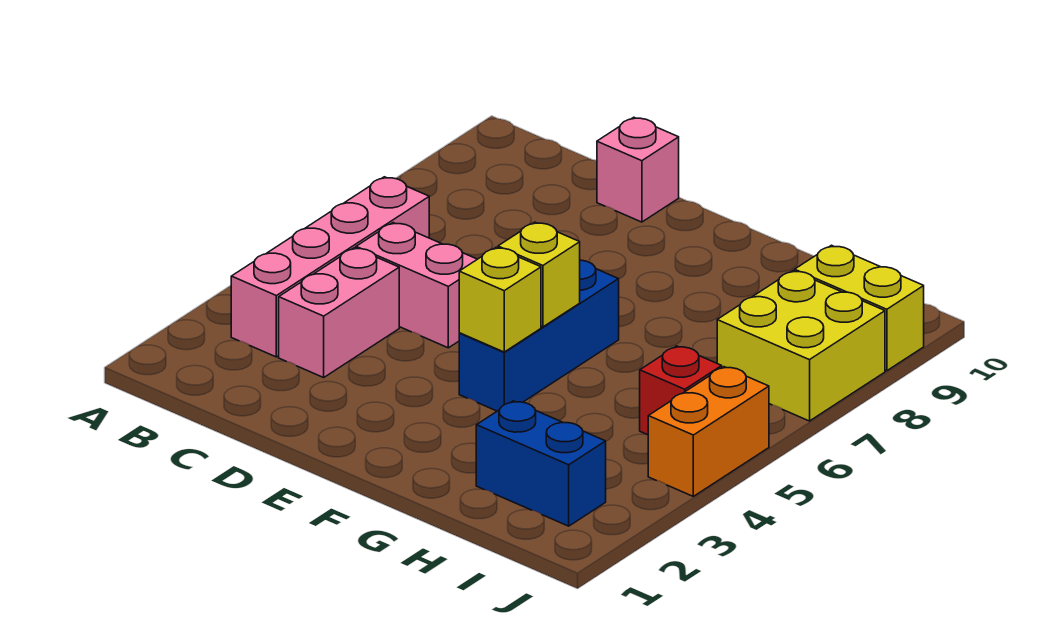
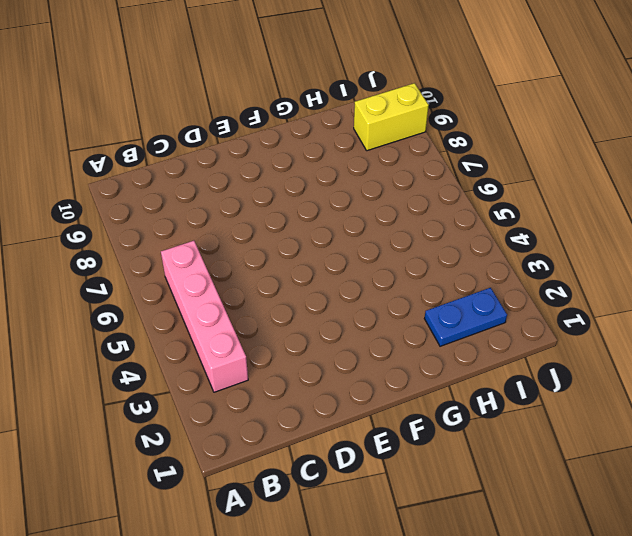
blue plate H2:I2 level 1 -> blue brick H2:I2 level 1
none -> pink brick C3:C4 level 1
none -> pink brick C5:D5 level 1
none -> pink brick D10 level 1

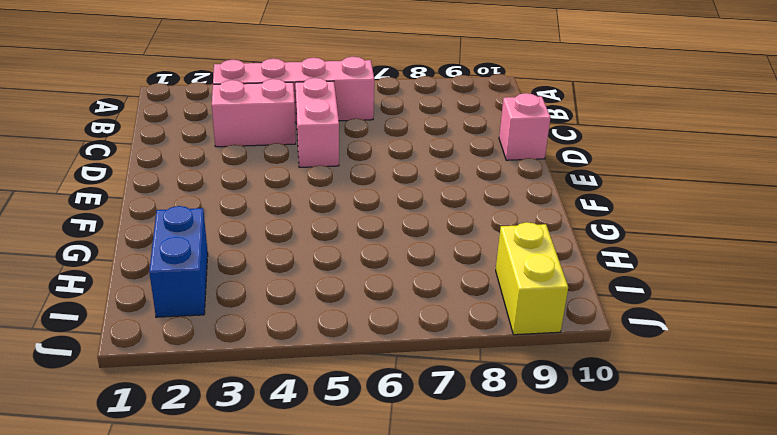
none -> blue brick F4:F6 level 1
none -> red brick I5 level 1
none -> yellow brick I7:J8 level 1

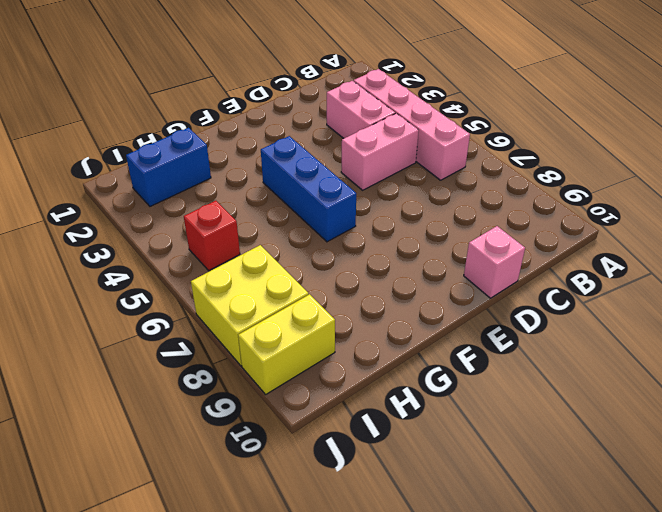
none -> orange brick J4:J5 level 1
none -> yellow brick F4 level 2
none -> yellow brick F5 level 2

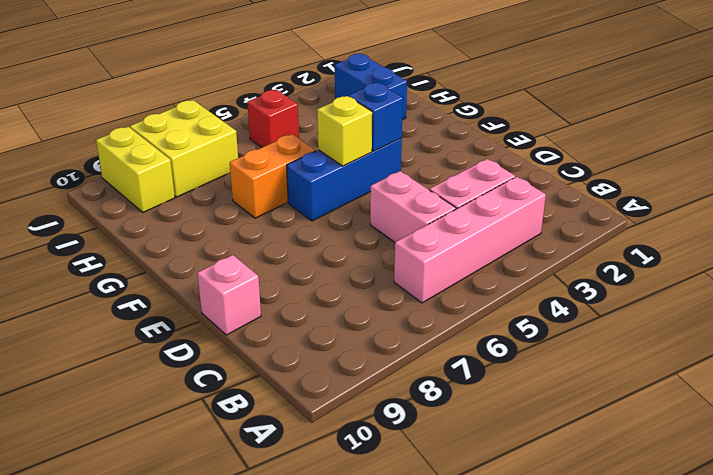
blue brick F4 level 2 -> yellow brick F4 level 2
orange brick G6:G7 level 1 -> orange brick J4:J5 level 1

